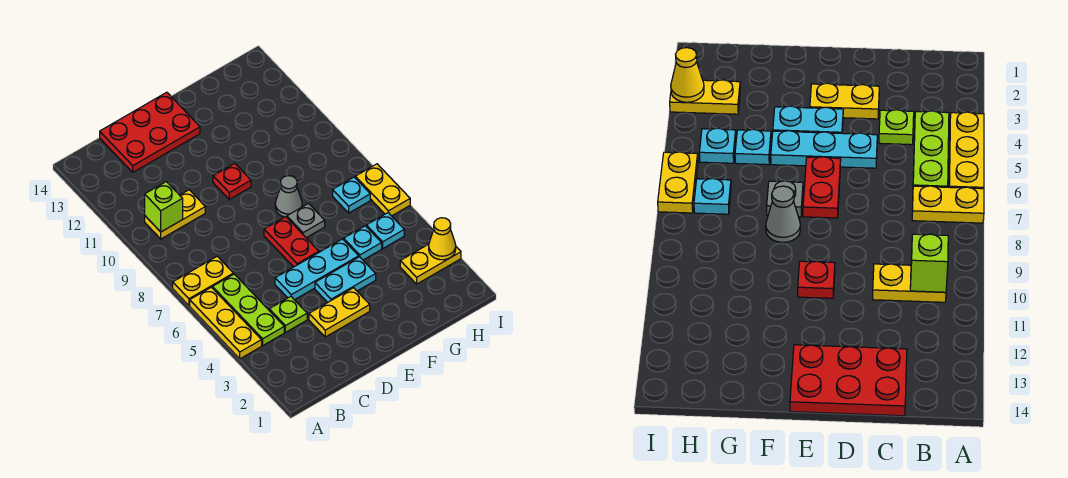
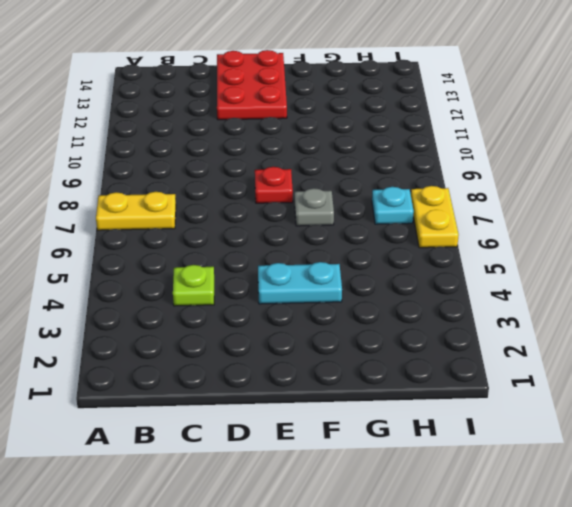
red plate D12:E14 level 1 -> red plate C13:E14 level 1
red plate E8 level 1 -> red plate E10 level 1
none -> yellow plate A4:A6 level 1
none -> lime plate B4:B6 level 1
none -> yellow plate B10:C10 level 1

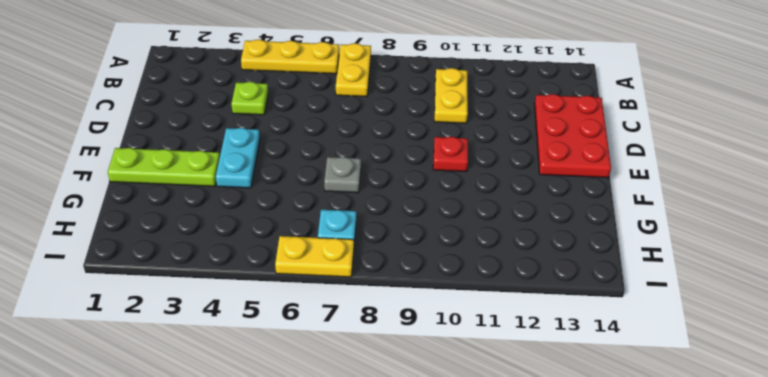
lime plate F1:F3 level 1 -> lime plate B4:B6 level 1
none -> yellow plate D3:E3 level 1
none -> cyan plate D5:F5 level 1
none -> red plate E6:E7 level 1

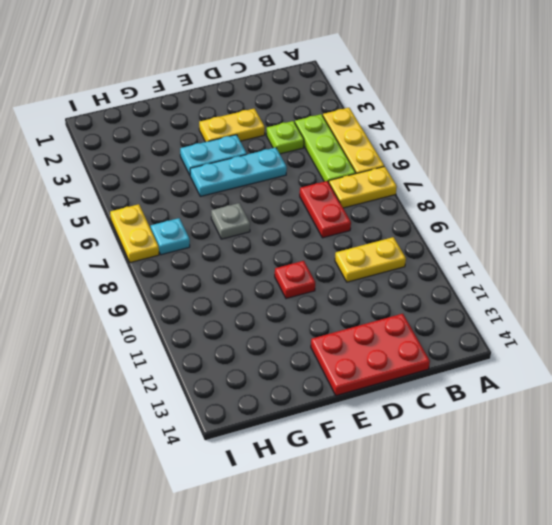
red plate C7:C8 level 1 -> red plate E6:E7 level 1
none -> grey cone F8 level 1
none -> cyan plate G5 level 1
none -> yellow plate H3:I3 level 1

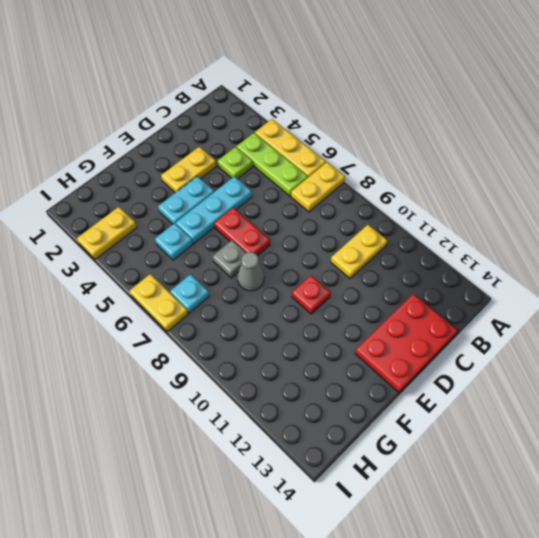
none -> cyan plate H5 level 1
none -> lime brick B10 level 2
none -> yellow cone I3 level 2

